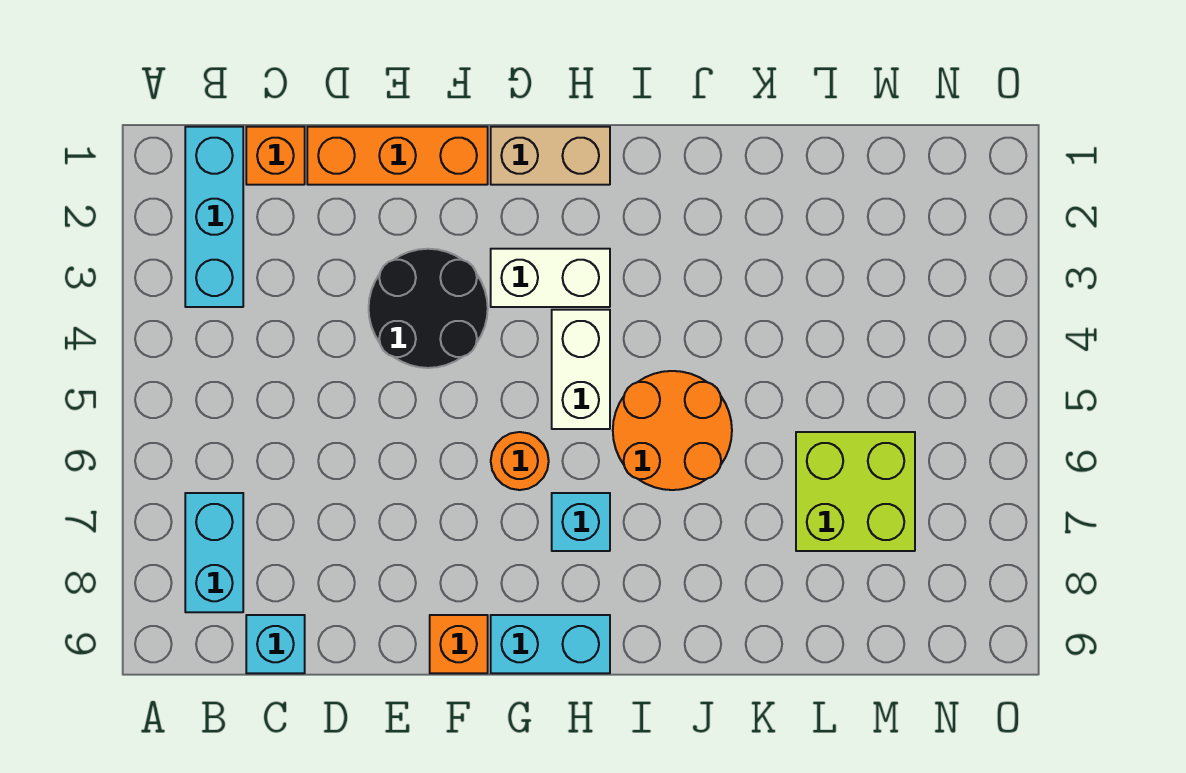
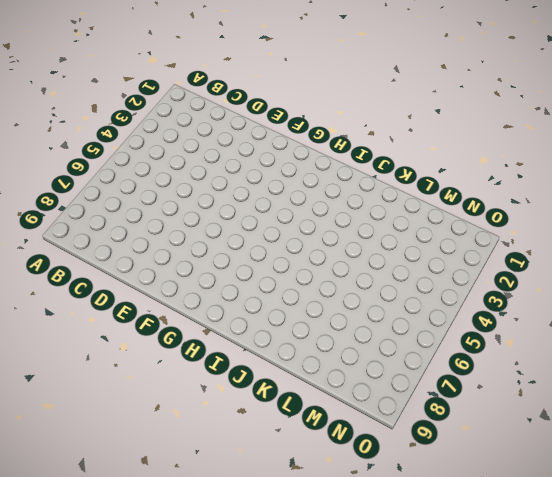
none -> cyan brick B1:B3 level 1
none -> cyan brick B7:B8 level 1
none -> orange brick C1 level 1

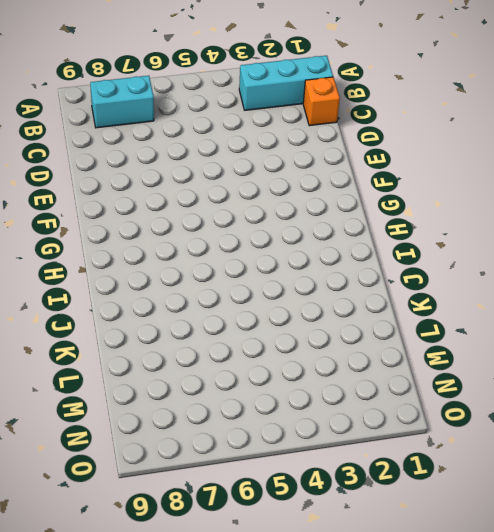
none -> cyan brick C9 level 1
none -> orange brick D1:F1 level 1
none -> black round brick E3:F4 level 1

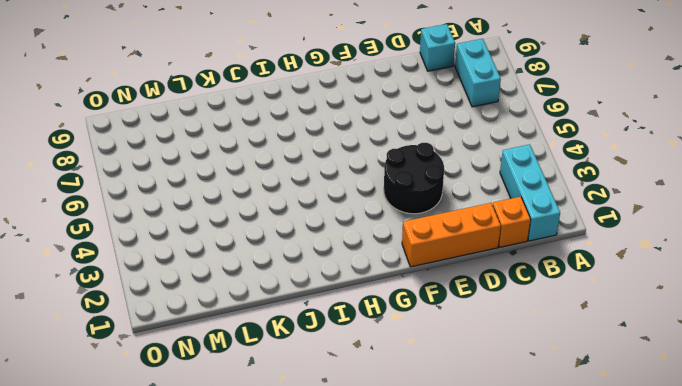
none -> orange brick F9 level 1
none -> tan brick G1:H1 level 1
none -> white brick G3:H3 level 1

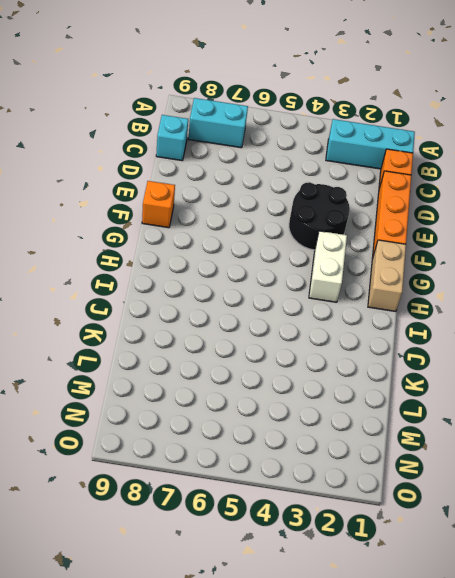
none -> orange round brick G6 level 1
none -> cyan brick G9:H9 level 1
none -> white brick H4:H5 level 1

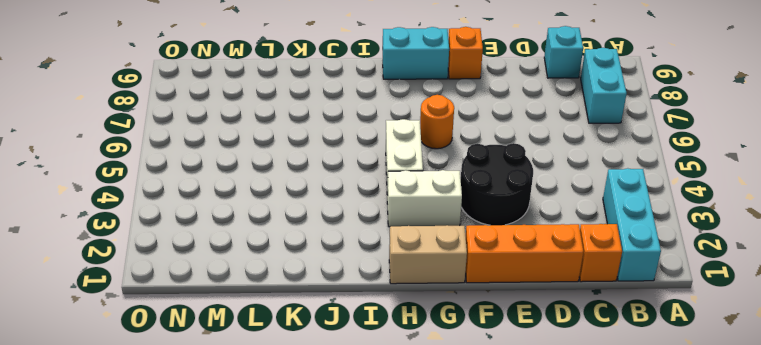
none -> cyan brick H7 level 1
none -> orange round brick I5:J6 level 1
none -> lime brick L6:M7 level 1

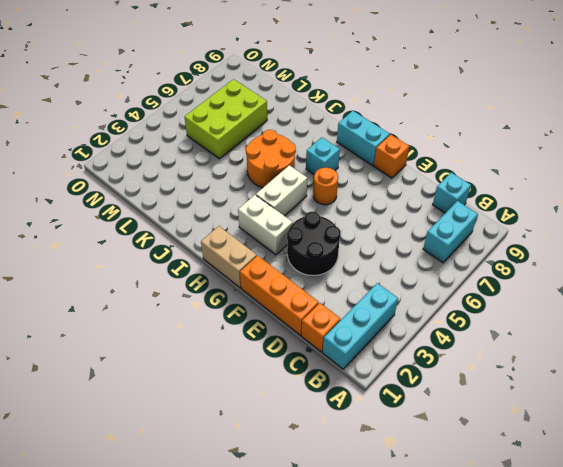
lime brick L5:M7 level 1 -> lime brick L6:M7 level 1

